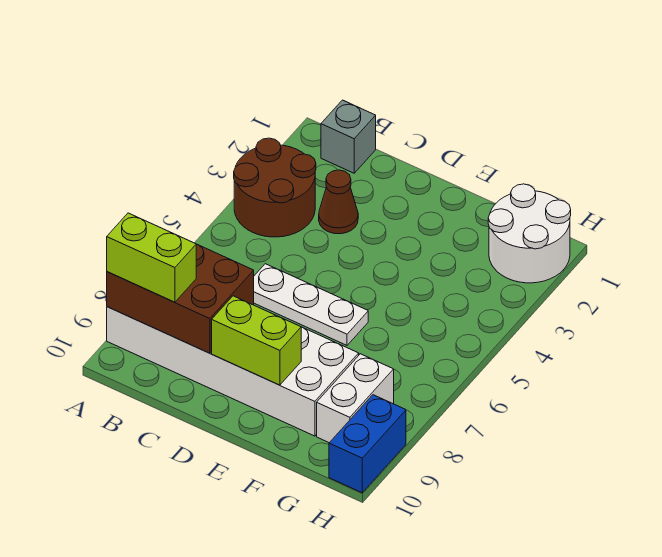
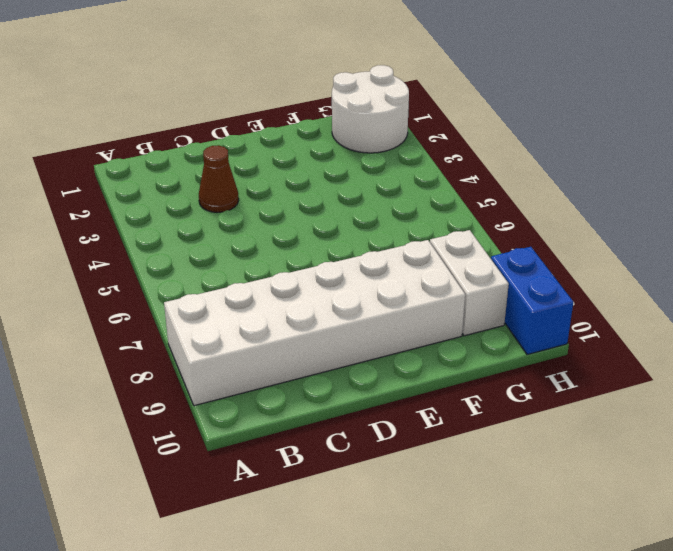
none -> brown round brick A3:B4 level 1
none -> grey brick B1 level 1

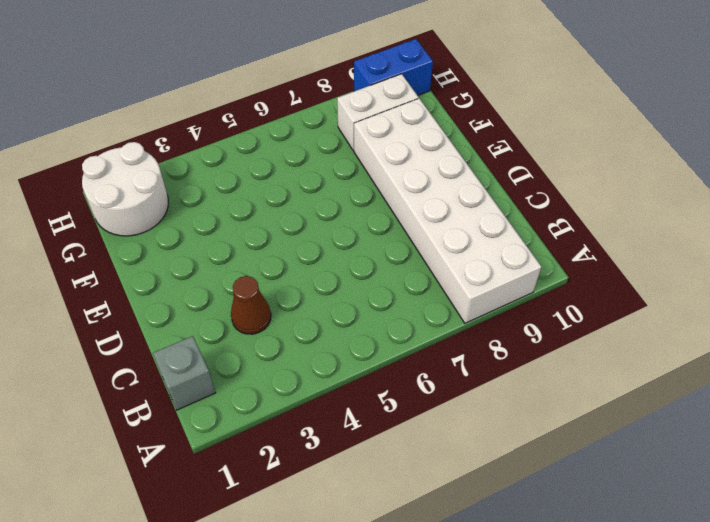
none -> brown round brick A3:B4 level 1
none -> white plate C6:E6 level 1

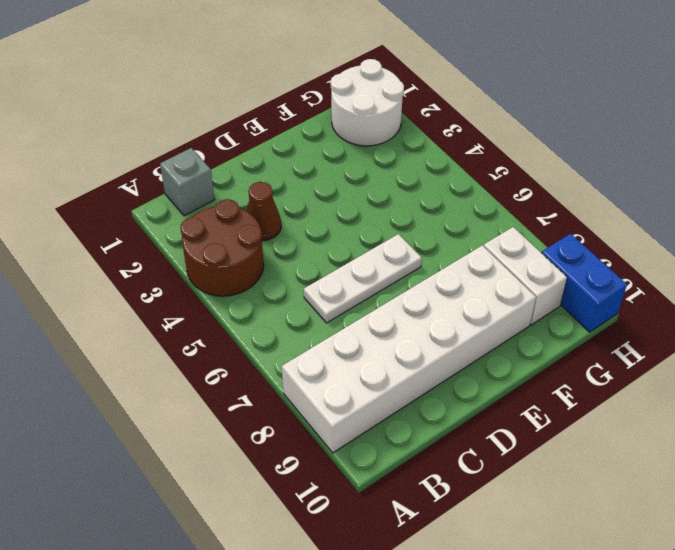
none -> brown brick A8:C9 level 2
none -> lime brick D9:E9 level 2

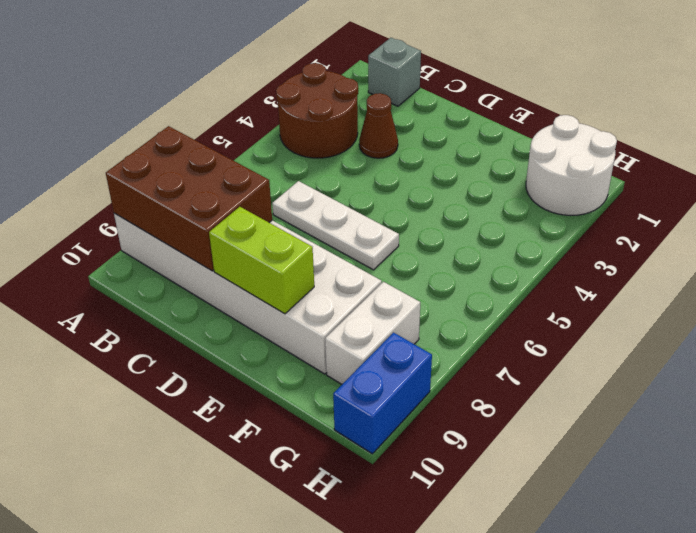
none -> lime brick A9:B9 level 3

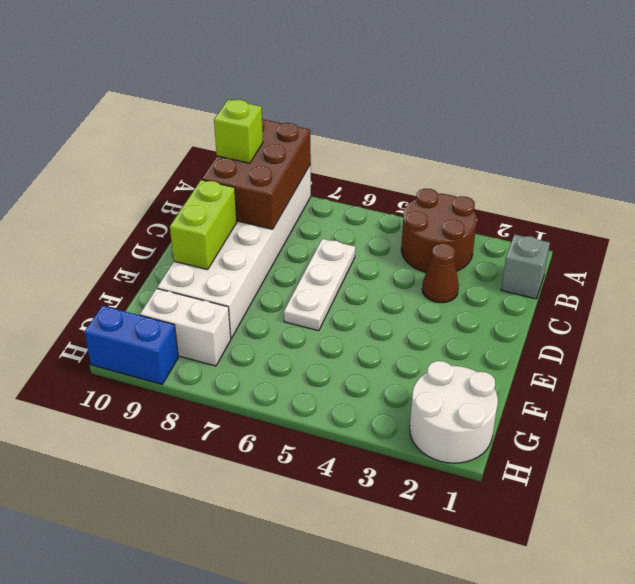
lime brick B9 level 3 -> lime brick A9:B9 level 3

